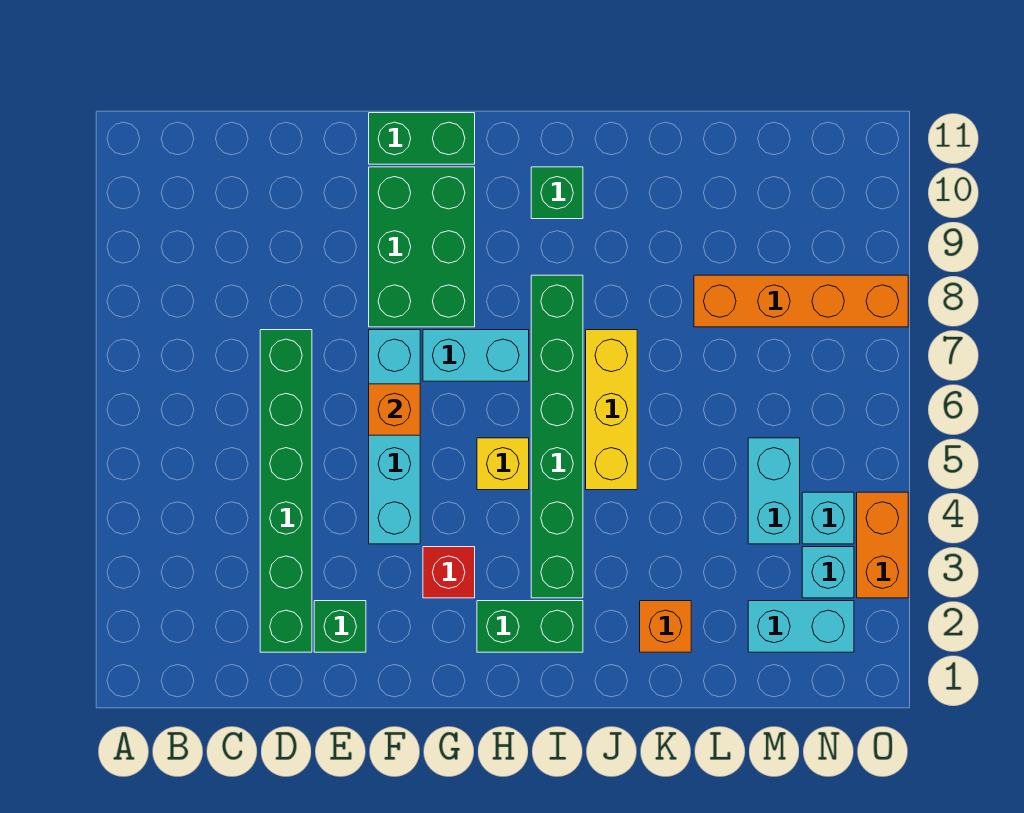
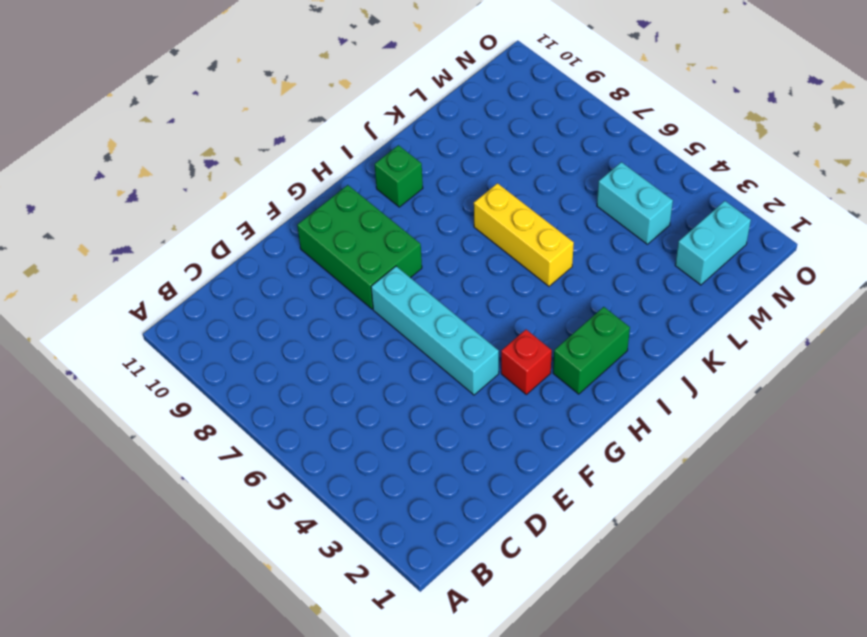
none -> green brick D2:D7 level 1
none -> green brick E2 level 1
none -> green brick F11:G11 level 1

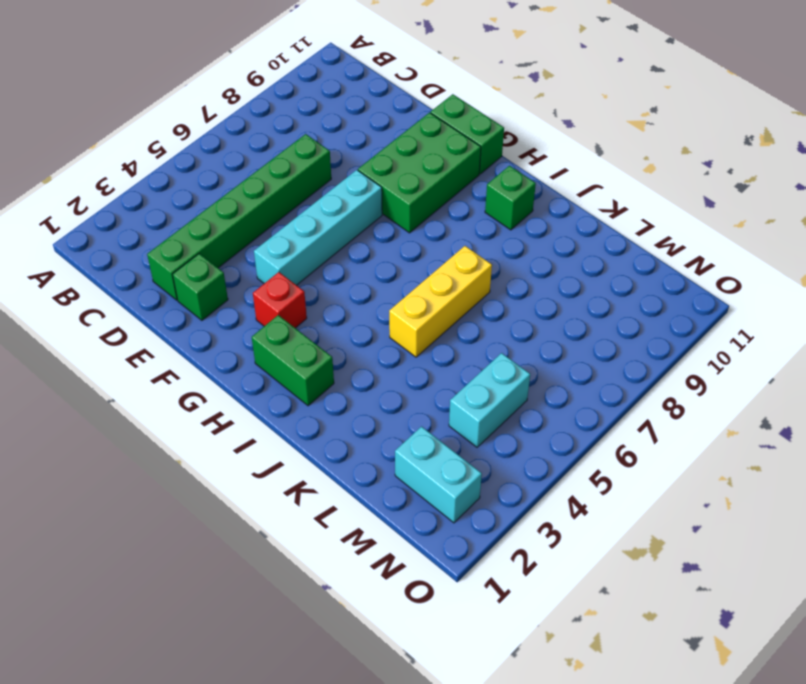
none -> cyan brick G7:H7 level 1
none -> yellow brick H5 level 1
none -> green brick I3:I8 level 1

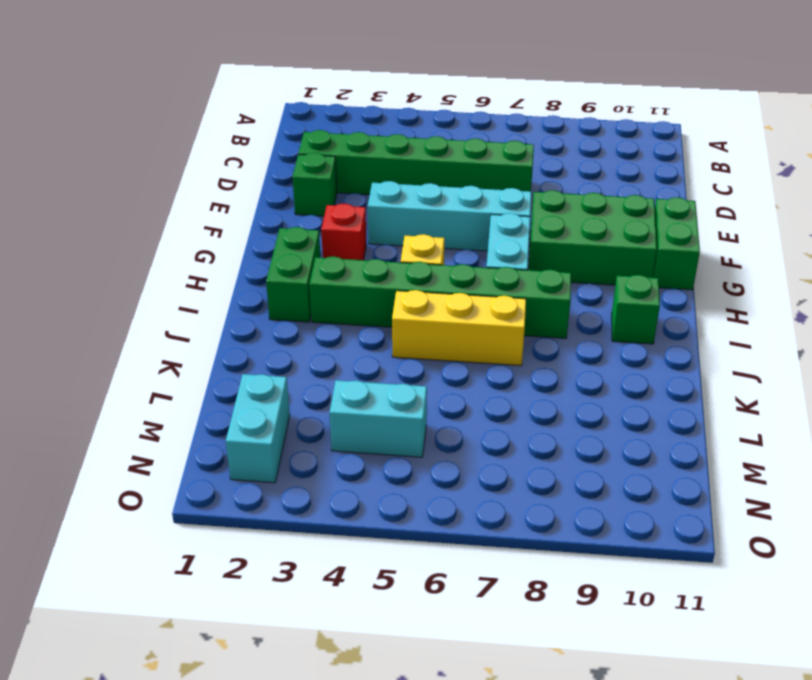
none -> orange brick K2 level 1
none -> orange brick L8:O8 level 1
none -> cyan brick N3 level 1

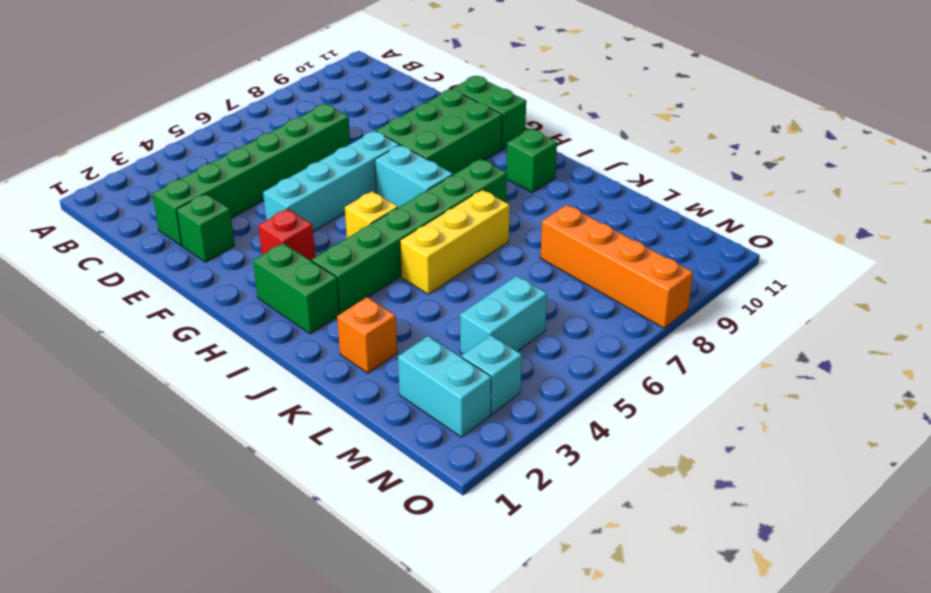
none -> cyan brick N4 level 1
none -> orange brick O3:O4 level 1
none -> orange brick F6 level 2

